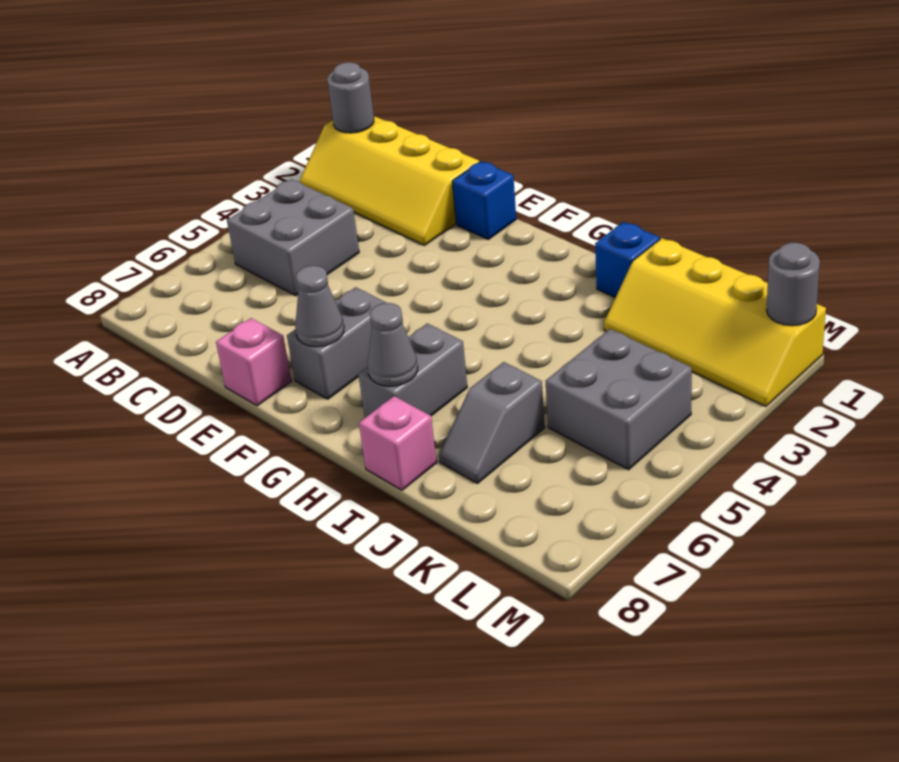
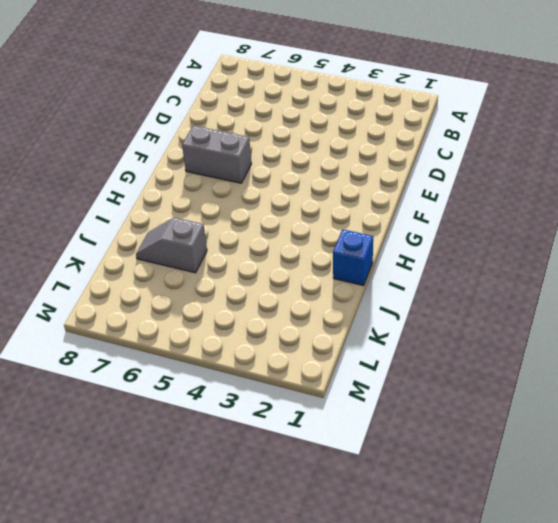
none -> yellow slope A1:D2 level 1 top 1
none -> grey brick B4:C5 level 1
none -> blue brick E1 level 1

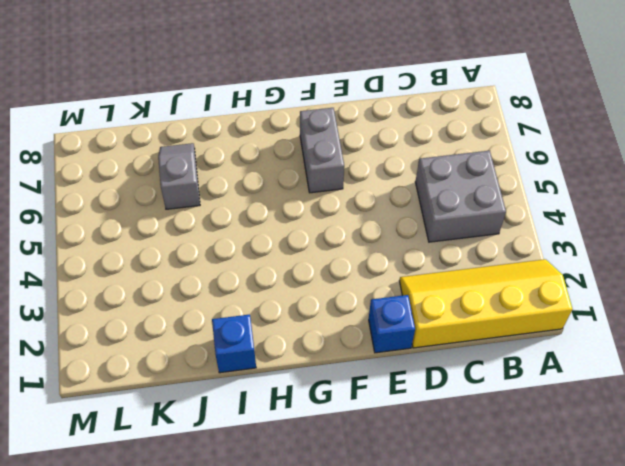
none -> pink brick E8 level 1
none -> grey brick H6:H7 level 1
none -> pink brick I8 level 1

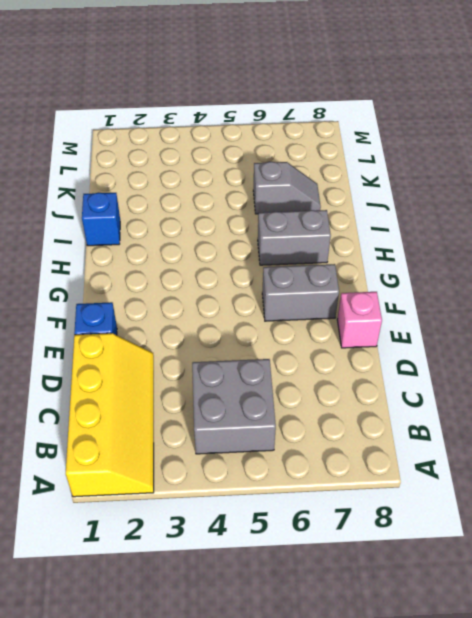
none -> pink brick I8 level 1
none -> yellow slope J1:M2 level 1 top 1
none -> grey brick K4:L5 level 1

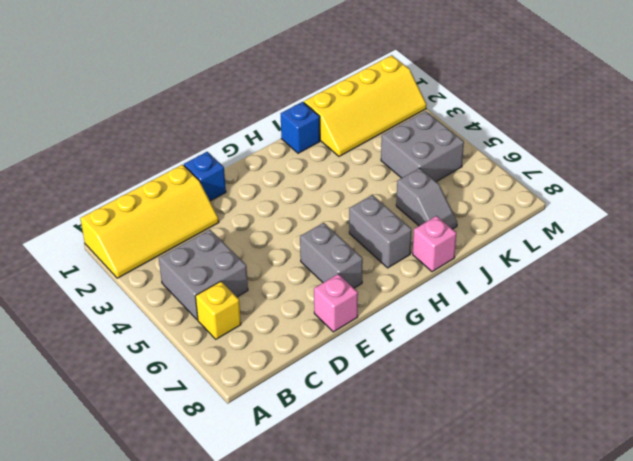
yellow brick B6 level 1 -> none
none -> grey round brick A1 level 2
none -> grey cone F7 level 2
none -> grey cone H7 level 2

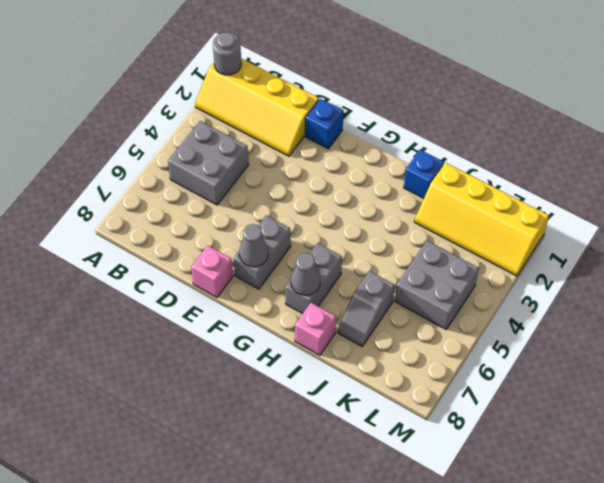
none -> grey round brick M1 level 2

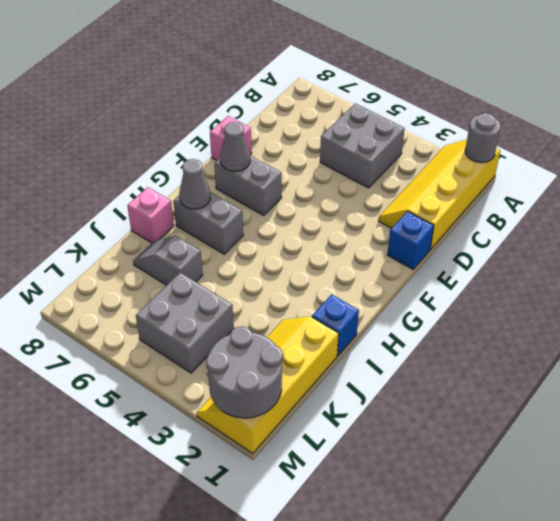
grey round brick L1:M2 level 2 -> grey round brick M1 level 2

